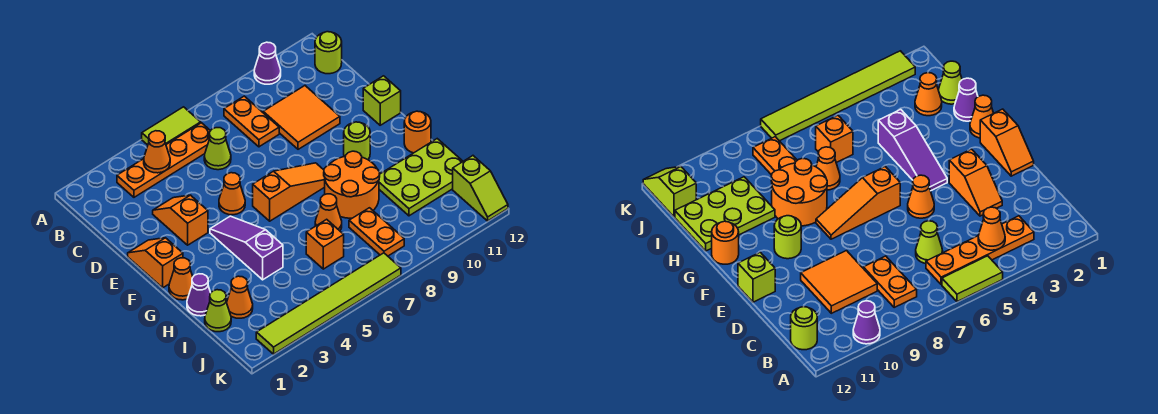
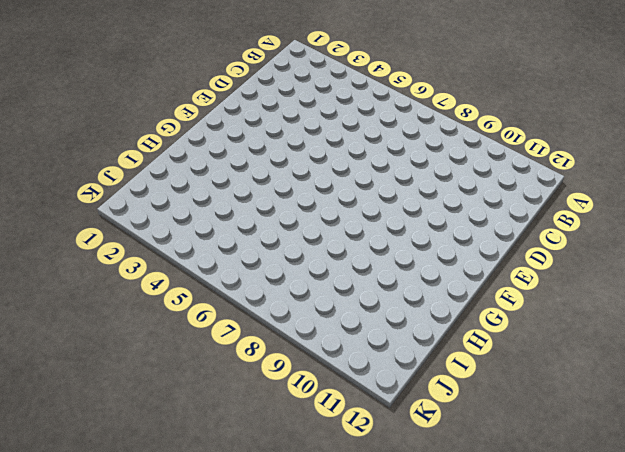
none -> lime tile A5:A6 level 1
none -> purple cone A10 level 1
none -> orange plate B3:B6 level 1

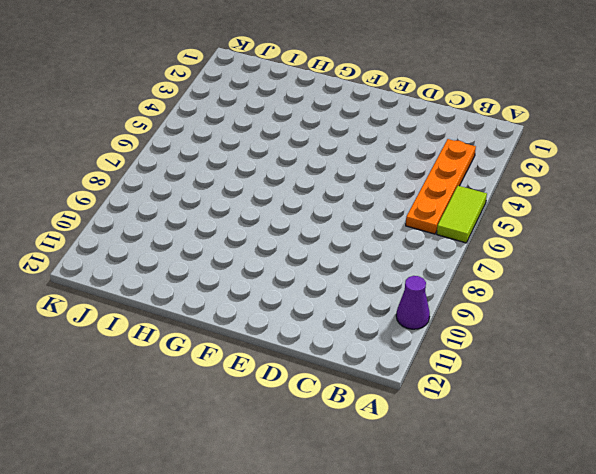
none -> orange plate B8:C8 level 1
none -> lime round brick B12 level 1
none -> lime cone C6 level 1

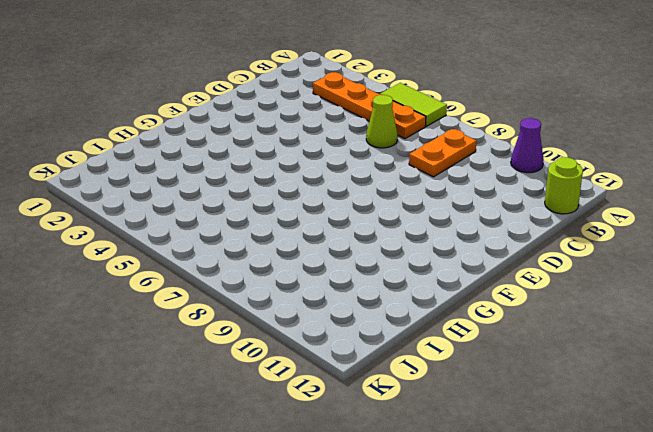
none -> orange tile C9:D10 level 1
none -> orange slope D3:E3 level 1 top E
none -> orange slope E1:F1 level 1 top F

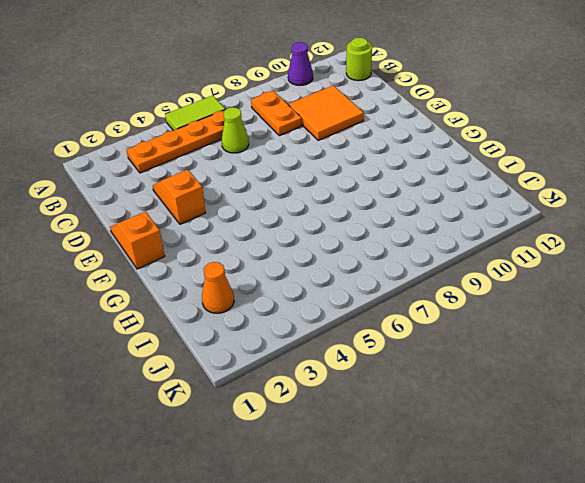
none -> orange cone E5 level 1
none -> lime brick E12 level 1
none -> purple slope F4:H4 level 1 top H

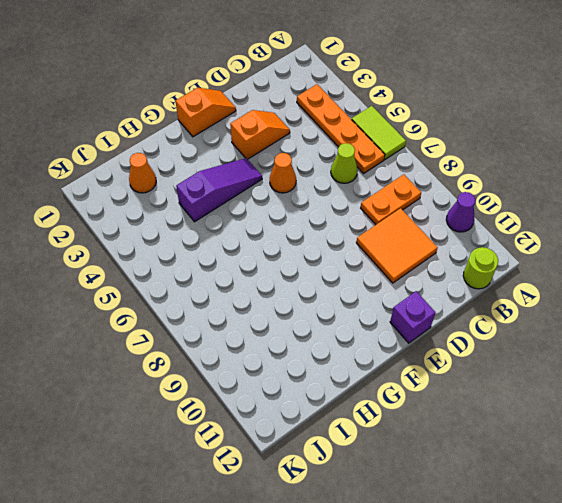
purple brick E12 level 1 -> lime brick E12 level 1
none -> orange slope F6:F8 level 1 top 6
none -> lime round brick F10 level 1
none -> orange cone G1 level 1

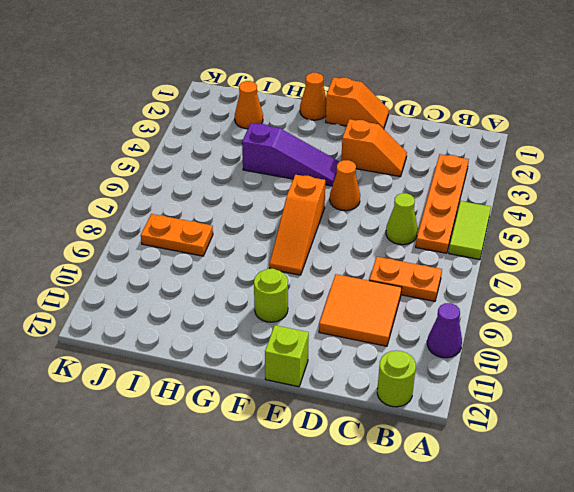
none -> orange round brick G8:H9 level 1
none -> orange round brick G12 level 1
none -> purple cone H1 level 1

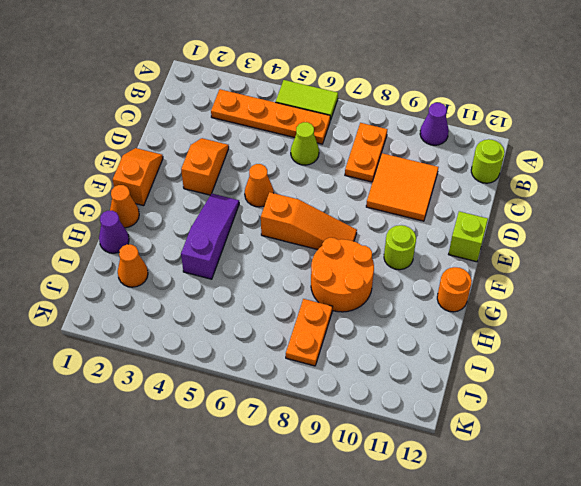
none -> orange cone H7 level 1
none -> lime plate H10:I12 level 1
none -> lime cone I1 level 1

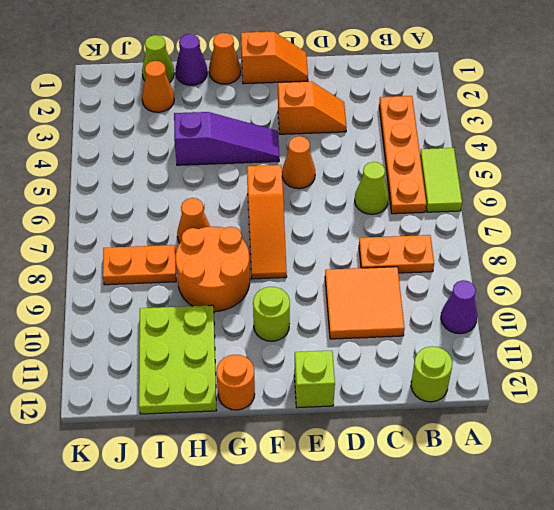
none -> orange brick I6 level 1
none -> lime slope J12:K12 level 1 top J
none -> lime tile K2:K7 level 1

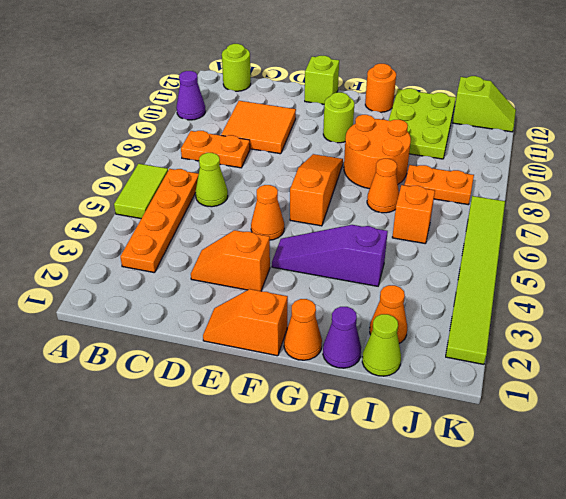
none -> orange cone B4 level 2

